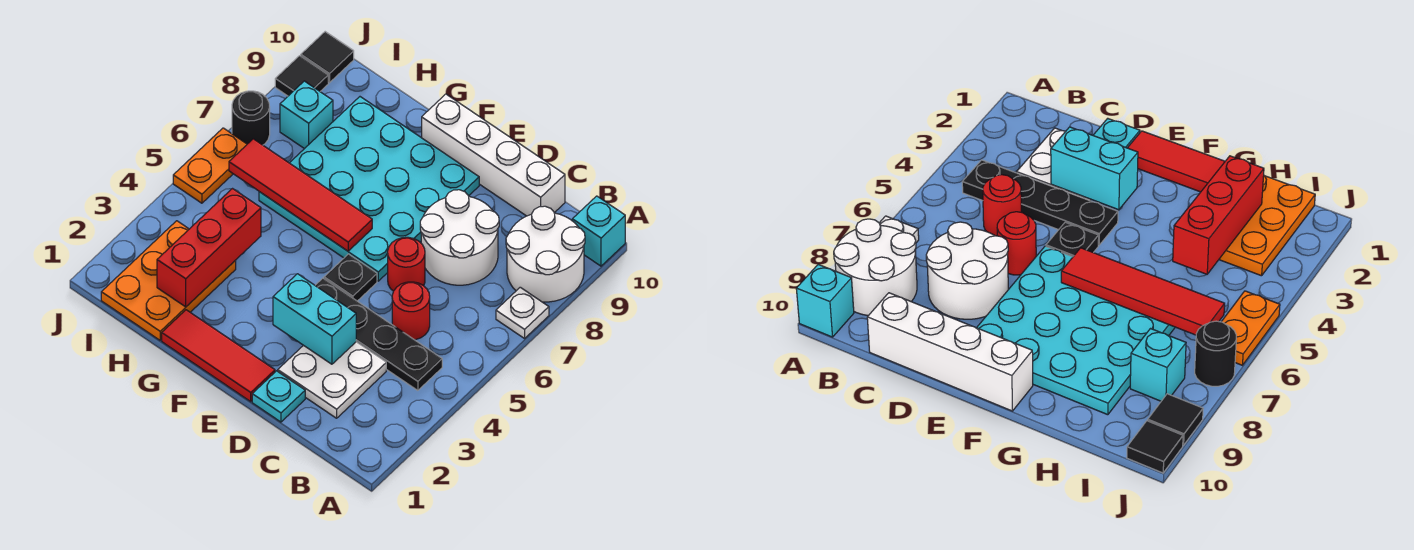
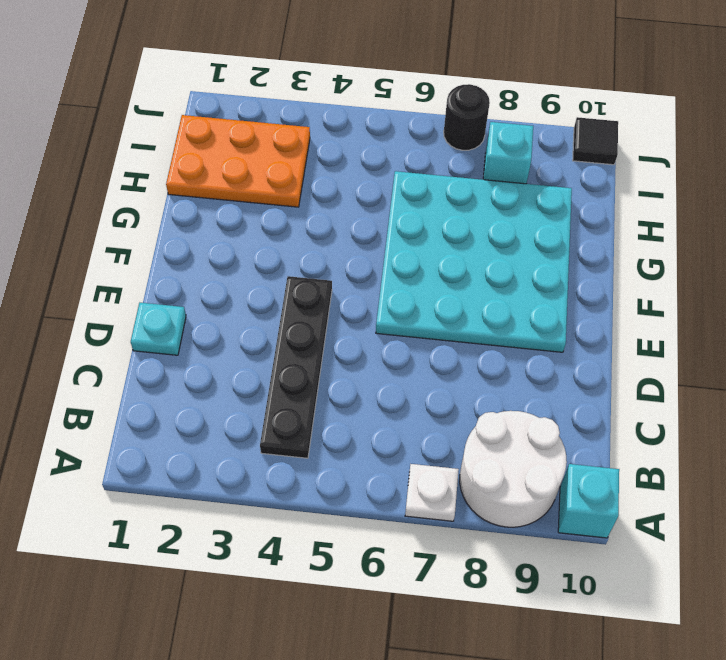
none -> white plate C2:D3 level 1
none -> red round brick C5 level 1
none -> white round brick C7:D8 level 1

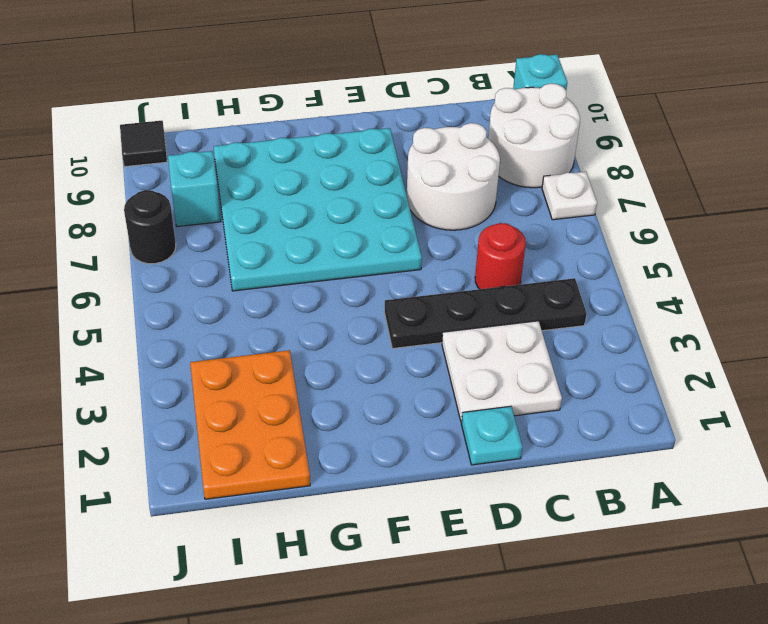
none -> white brick C10:F10 level 1
none -> red round brick D6 level 1
none -> red tile E1:G1 level 1

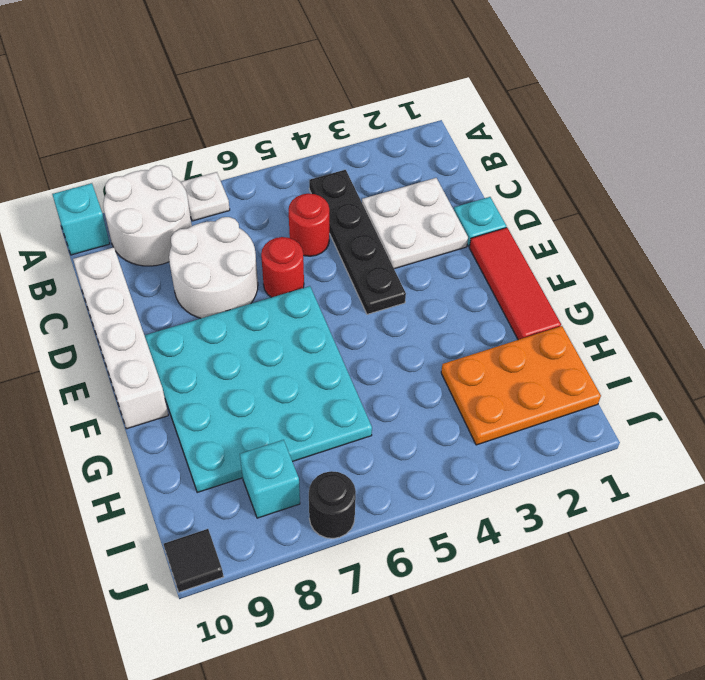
none -> black plate E5 level 1
none -> orange plate J5:J6 level 1
none -> black tile J9 level 1

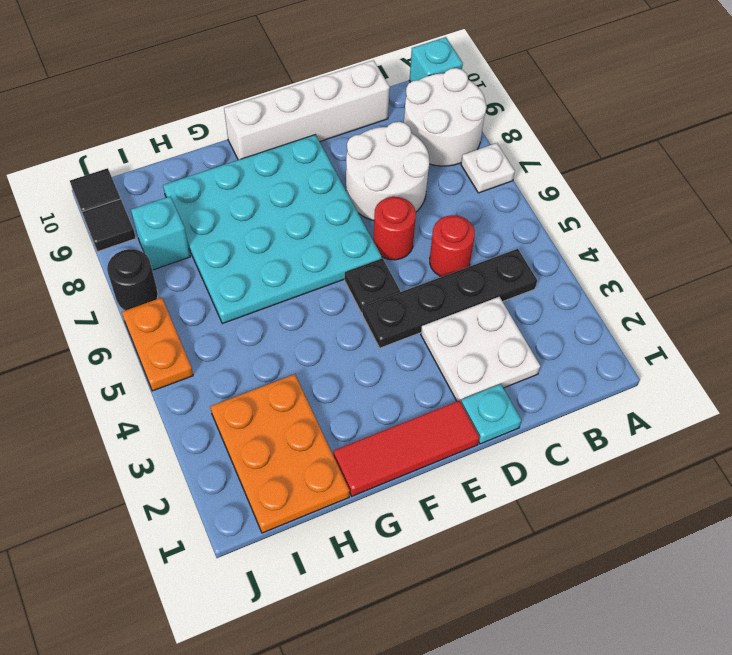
none -> cyan brick D3:E3 level 2
none -> red tile F6:I6 level 2
none -> red brick H2:H4 level 2

